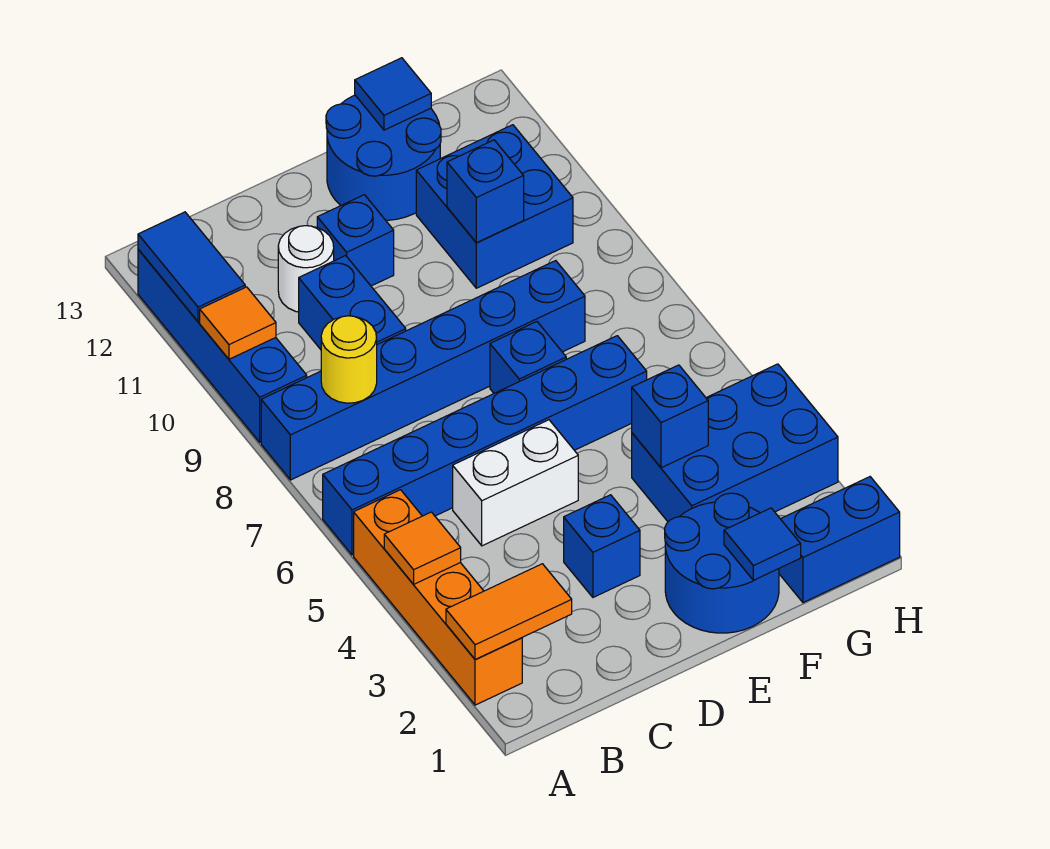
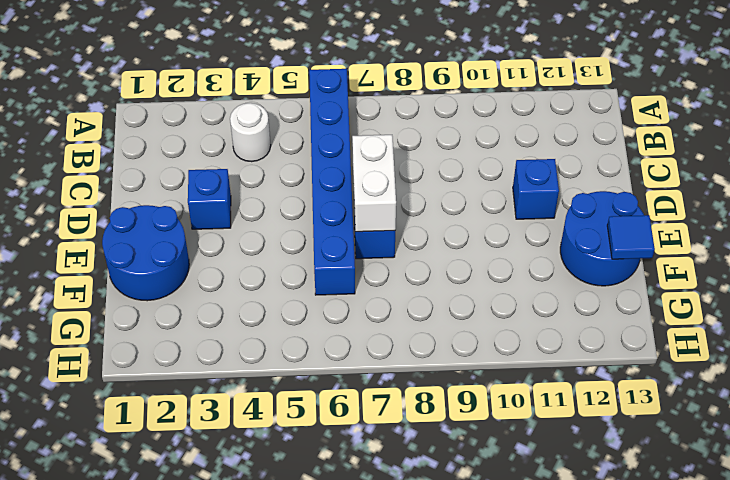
white round brick B4 level 1 -> white round brick C11 level 1
white brick D7:E7 level 2 -> white brick C5:D5 level 1
none -> orange brick A2:A5 level 1
none -> blue brick A8:F8 level 1
none -> blue brick A9:A12 level 1

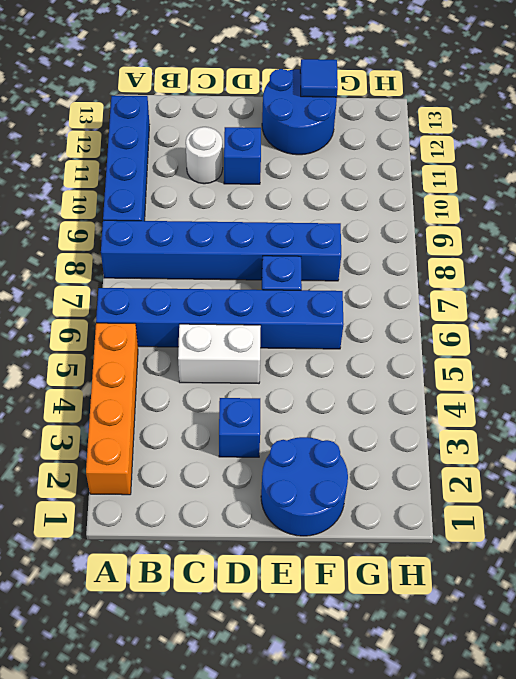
none -> blue brick C9:C10 level 1
none -> blue brick F3:H4 level 1
none -> blue brick F10:G11 level 1

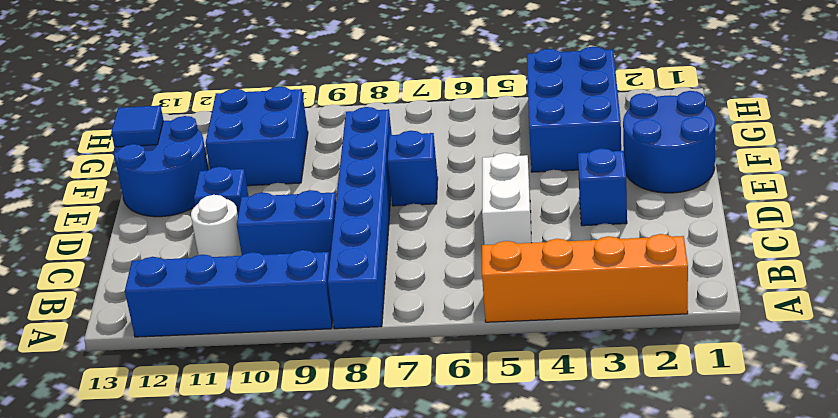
none -> blue brick A6:F6 level 1
none -> blue brick G1:H1 level 1
none -> orange tile A2:B2 level 2

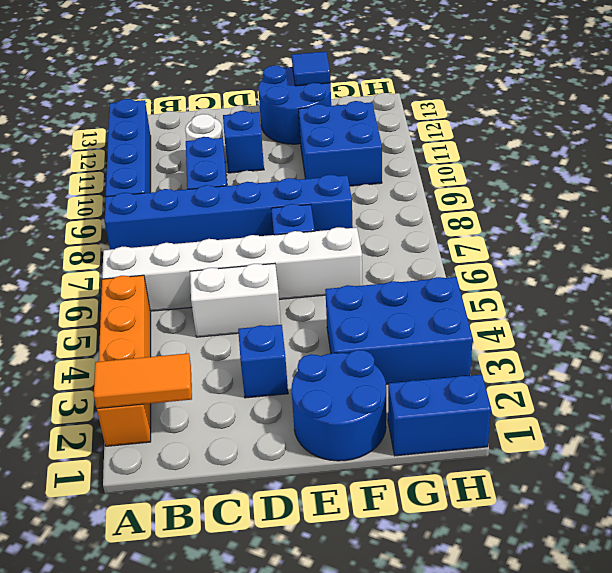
white brick A6:F6 level 1 -> blue brick A6:F6 level 1
none -> orange tile A4 level 2
none -> orange tile A10 level 2
none -> blue tile A11:A12 level 2

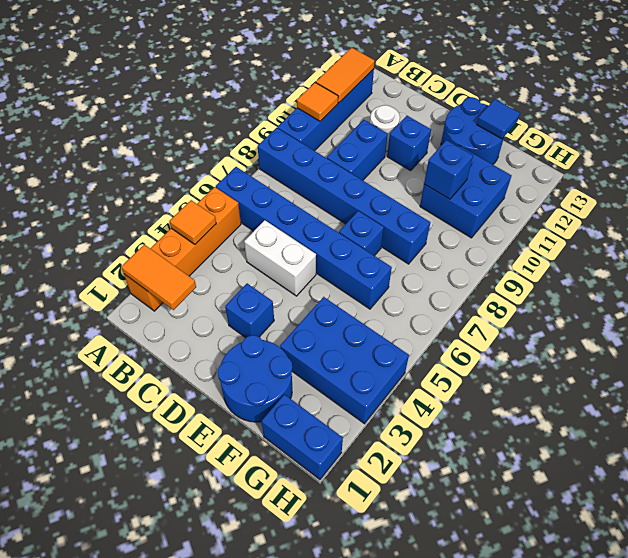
orange tile A11:A12 level 2 -> blue tile A11:A12 level 2
none -> yellow round brick B8 level 2
none -> blue tile F1 level 2
none -> blue brick F4 level 2

